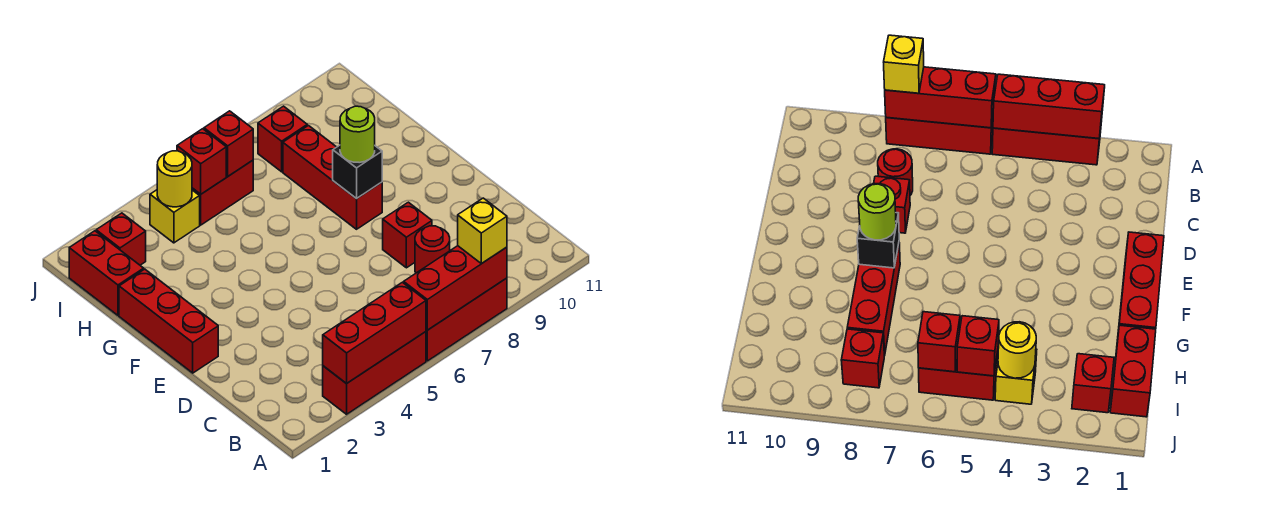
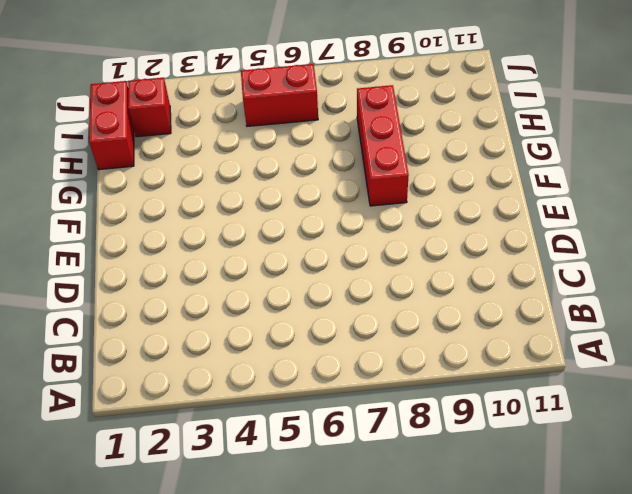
none -> red brick A3:A5 level 1
none -> red brick A6:A8 level 1
none -> red round brick C8 level 1

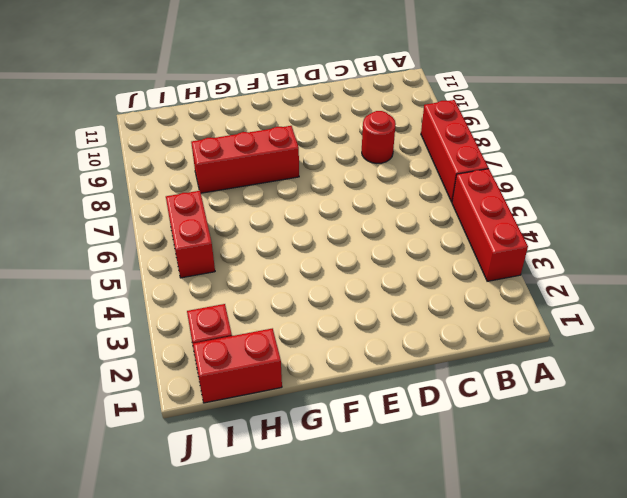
none -> red brick D8 level 1
none -> red brick E1:G1 level 1
none -> yellow brick I4 level 1

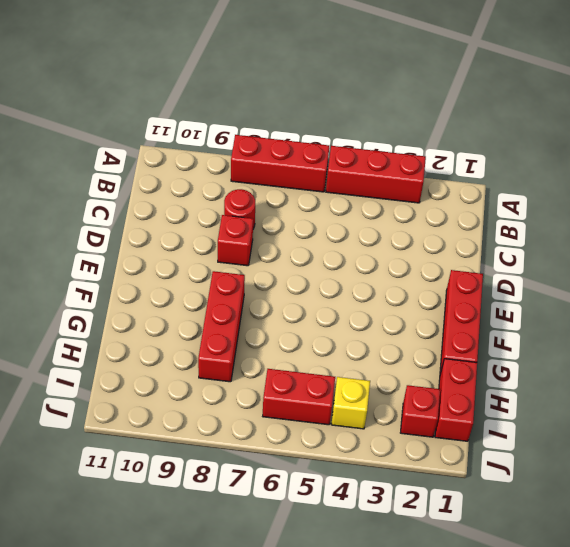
none -> red brick I8 level 1
none -> red brick A3:A5 level 2
none -> red brick A6:A8 level 2

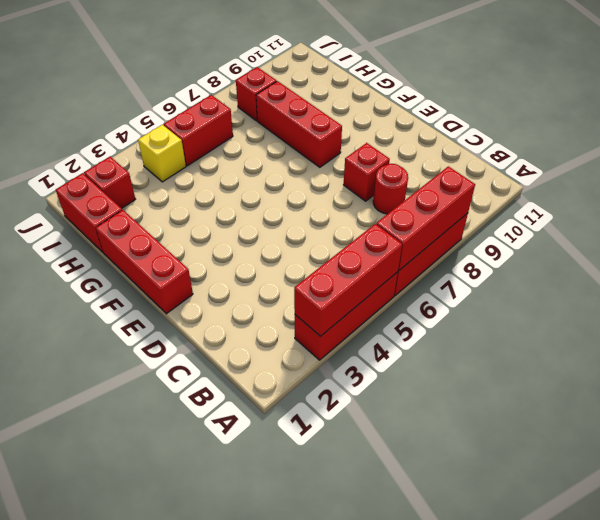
none -> black brick F8 level 2
none -> yellow round brick I4 level 2
none -> red brick I5 level 2

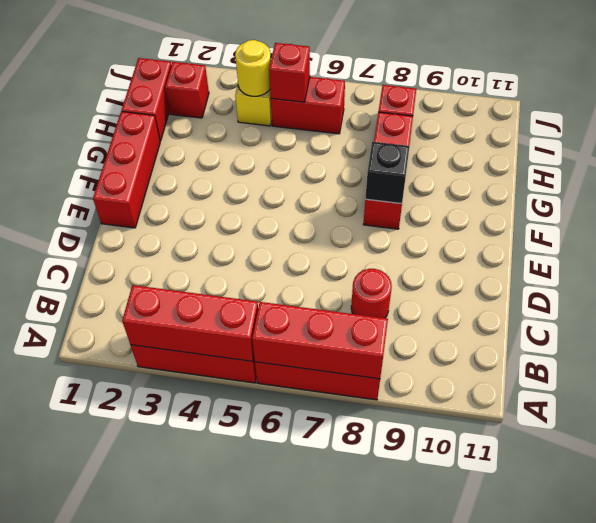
none -> red brick D8 level 1
none -> red brick I6 level 2
none -> yellow brick A8 level 3

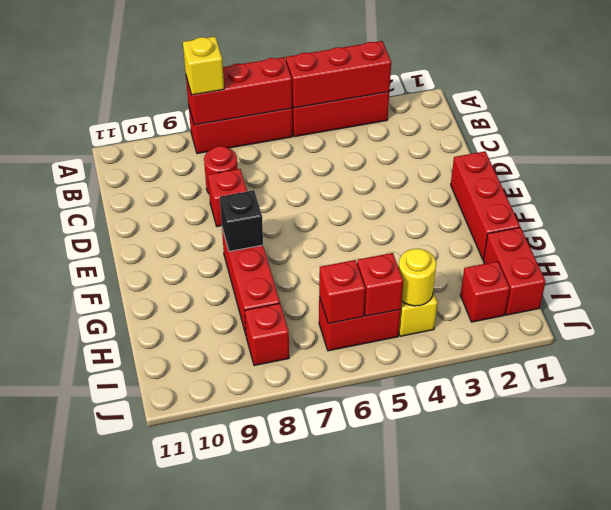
none -> lime round brick F8 level 3

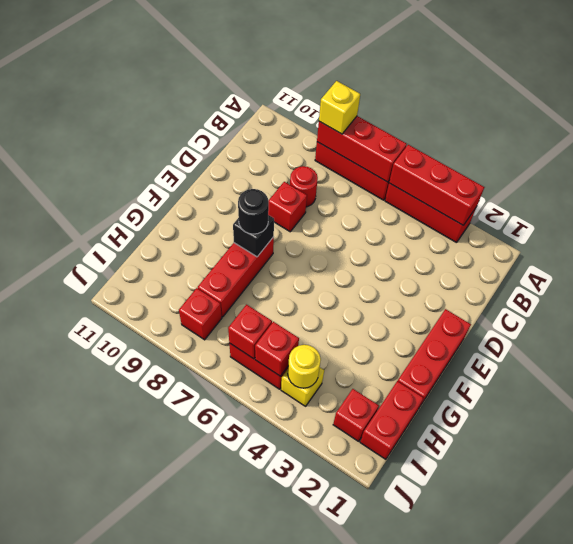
black round brick F8 level 3 -> lime round brick F8 level 3

